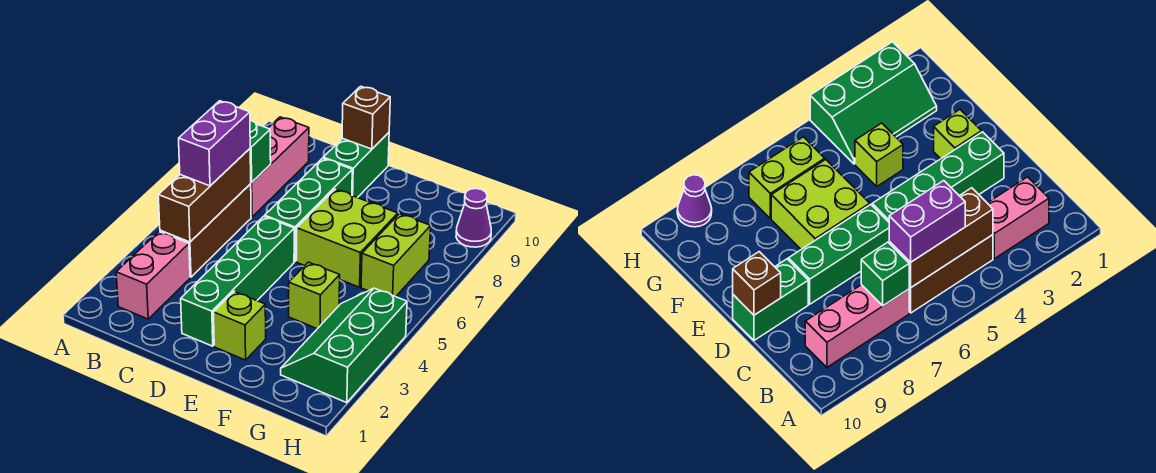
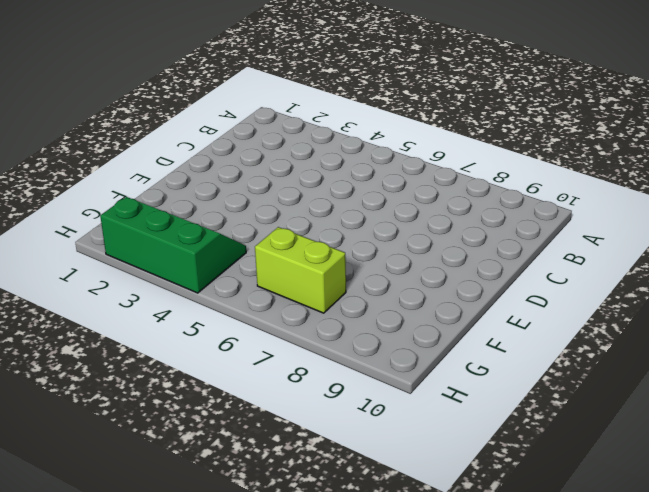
none -> pink brick B2:B3 level 1
none -> brown brick B4:B6 level 1
none -> pink brick B7:B9 level 1

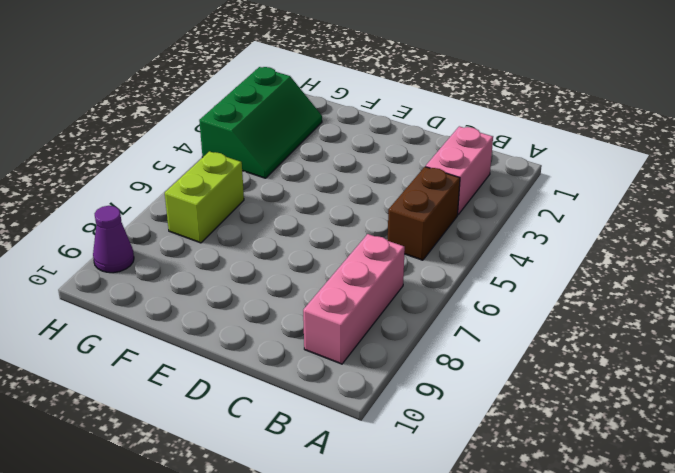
brown brick B4:B5 level 1 -> brown brick B4:B6 level 1
none -> green brick D2:D5 level 1
none -> green brick D6:D8 level 1
none -> green brick D9:D10 level 1

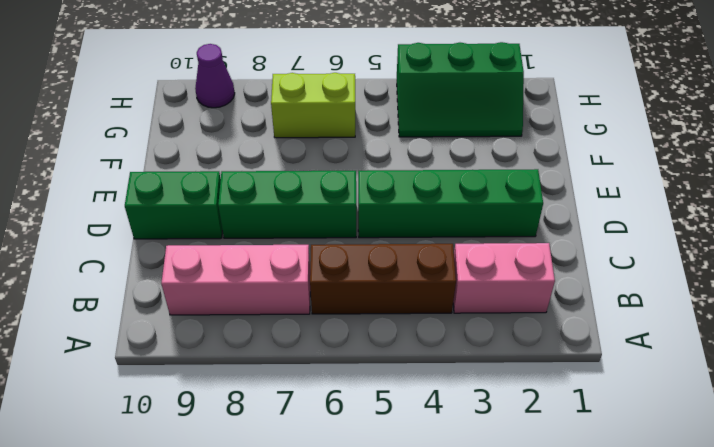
none -> lime brick E2 level 1
none -> lime brick E6:F7 level 1
none -> lime brick F4 level 1

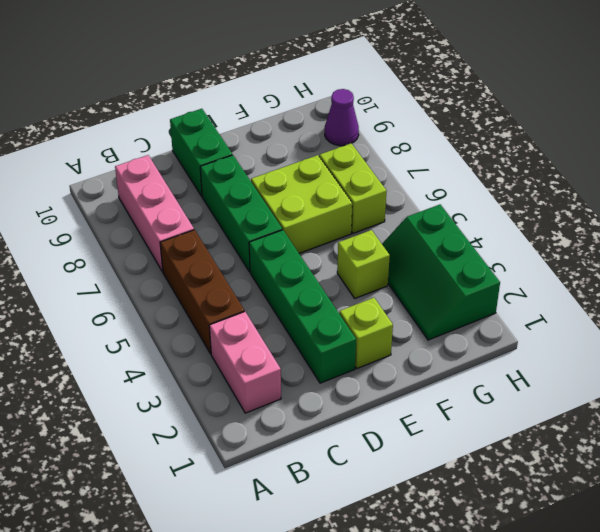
none -> brown brick B4:B6 level 2
none -> green brick B7 level 2
none -> brown brick D10 level 2

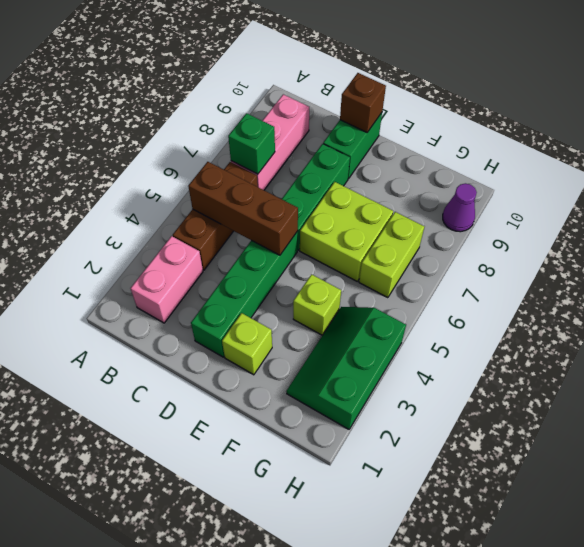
brown brick B5:D5 level 2 -> brown brick B4:B6 level 2
none -> purple brick B5:B6 level 3

